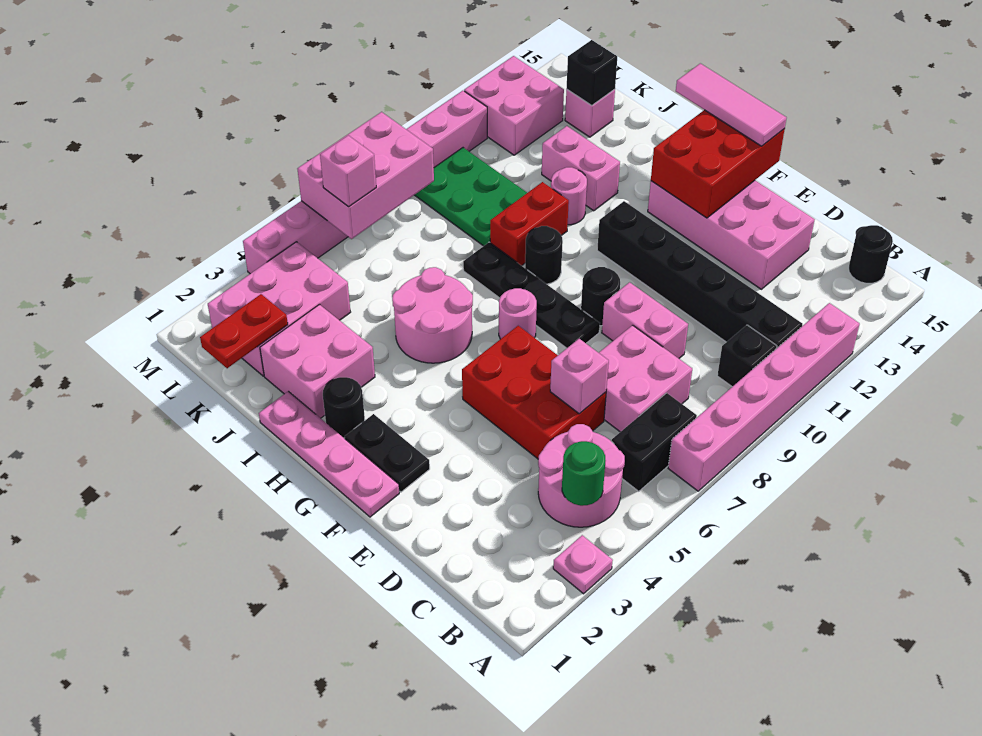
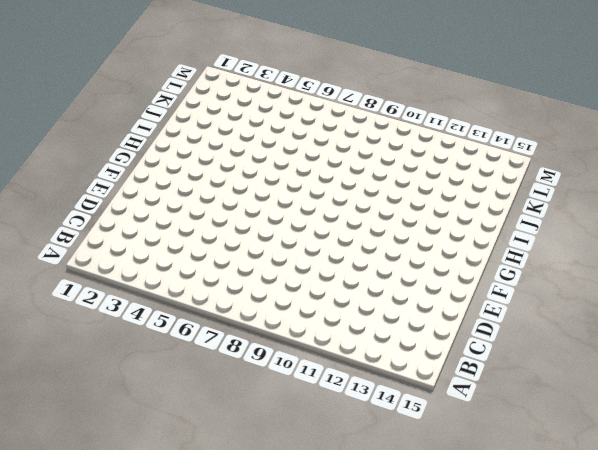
none -> pink plate A3 level 1
none -> pink brick A7:A12 level 1
none -> pink round brick B4:C5 level 1
none -> black brick B6:B7 level 1

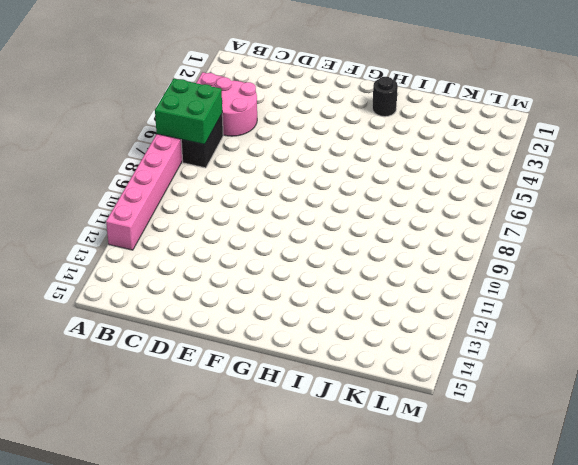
green brick A6:B7 level 2 -> none
none -> black brick B10 level 1
none -> black brick B11:G11 level 1
none -> black round brick B15 level 1
none -> pink brick C7:D8 level 1

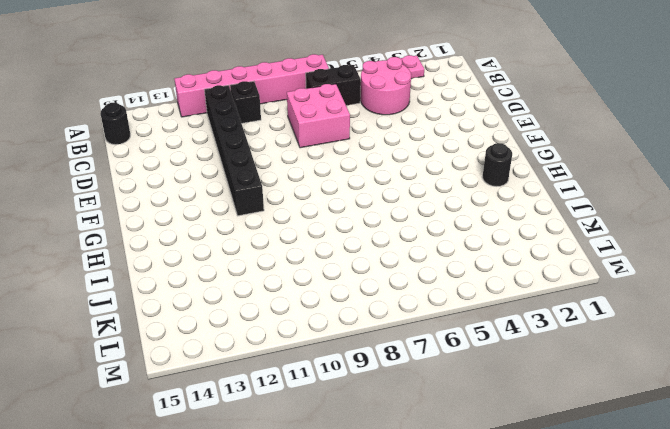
none -> red brick D5:F6 level 1
none -> pink brick D9:E9 level 1
none -> pink brick D13:G14 level 1
none -> pink plate F1:I1 level 1

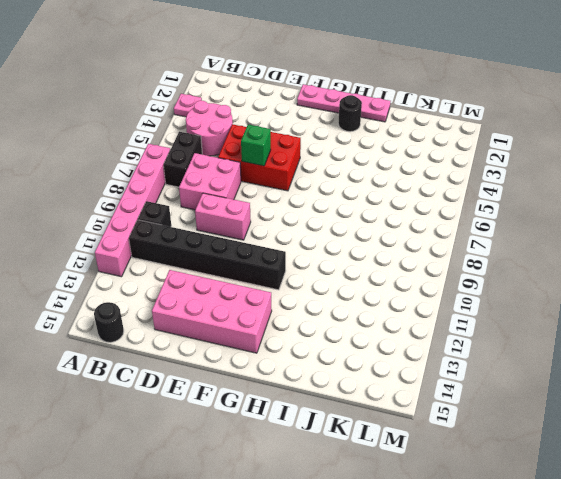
green brick E6 level 2 -> none
none -> black plate F2:G2 level 1
none -> black plate F8:I8 level 1
none -> black round brick F9 level 1
none -> pink round brick G7 level 1

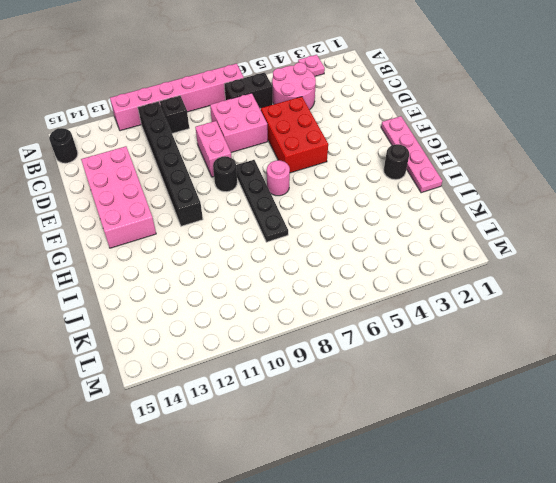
none -> black plate F2:G2 level 1
none -> pink round brick H5:I6 level 1
none -> black round brick H9 level 1
none -> pink brick I2:J3 level 1

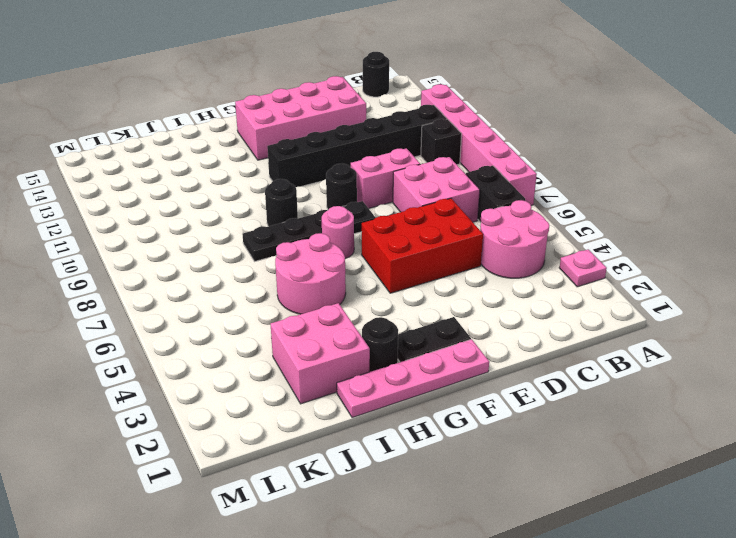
none -> red brick I9:I10 level 1
none -> pink round brick I11 level 1
none -> pink brick I12:J12 level 1
none -> green plate J9:L10 level 1

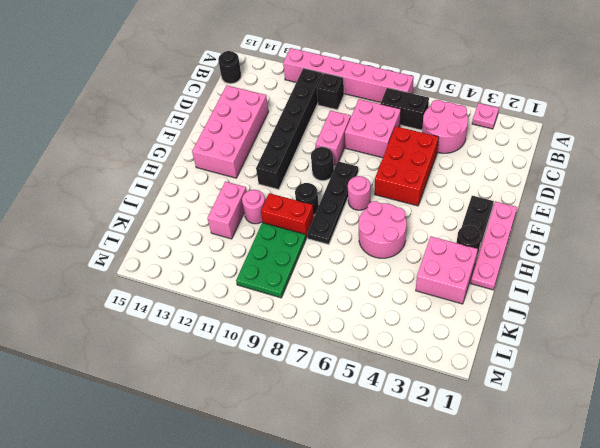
none -> pink brick K2:L4 level 1
none -> pink brick K14 level 1
none -> pink brick L12:M13 level 1
none -> pink brick M4:M11 level 1

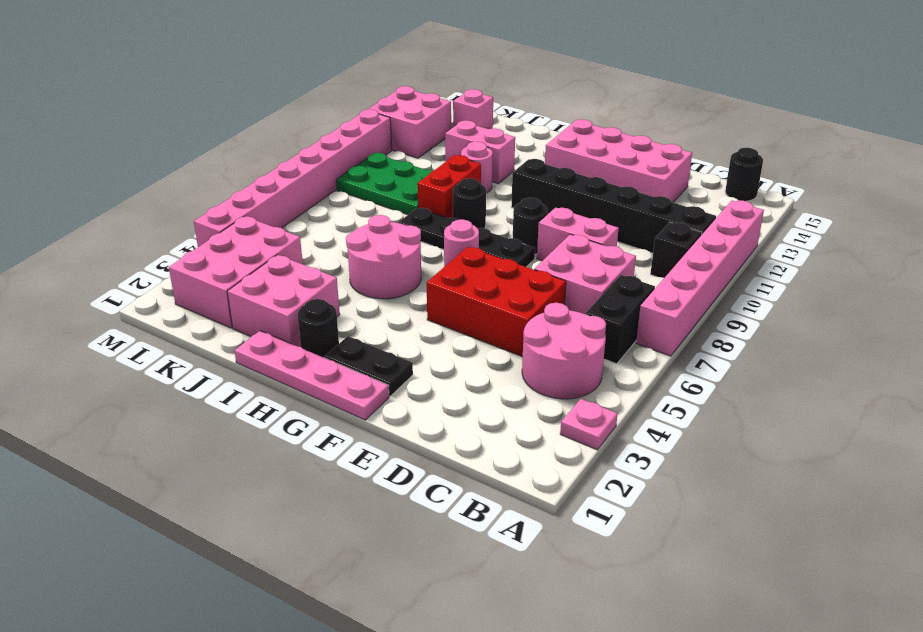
none -> green round brick B4 level 2
none -> pink brick D6 level 2
none -> red brick F13:G15 level 2
none -> red plate K1:K2 level 2

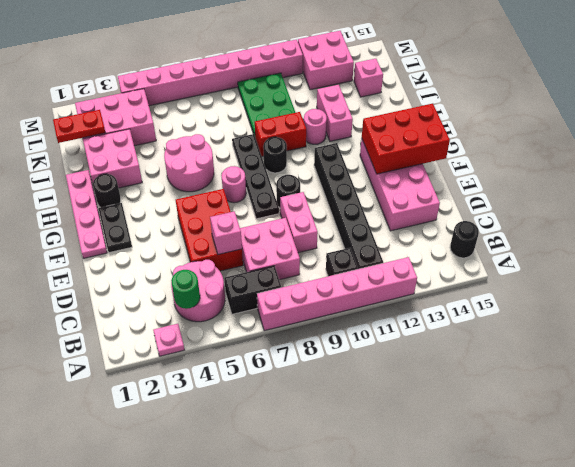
none -> black brick K14 level 2
none -> pink brick L6:M8 level 2
none -> pink tile F15:H15 level 3
none -> pink brick L6 level 3

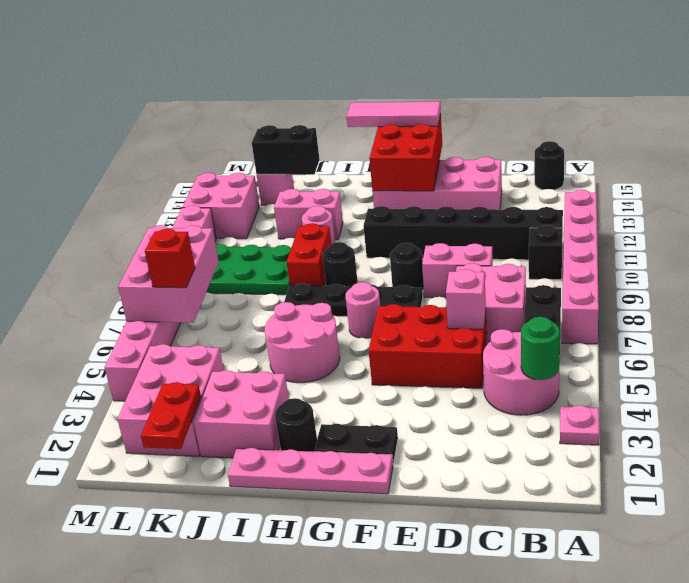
black brick J14:K14 level 2 -> black brick K14 level 2
red brick L6 level 3 -> pink brick L6 level 3

